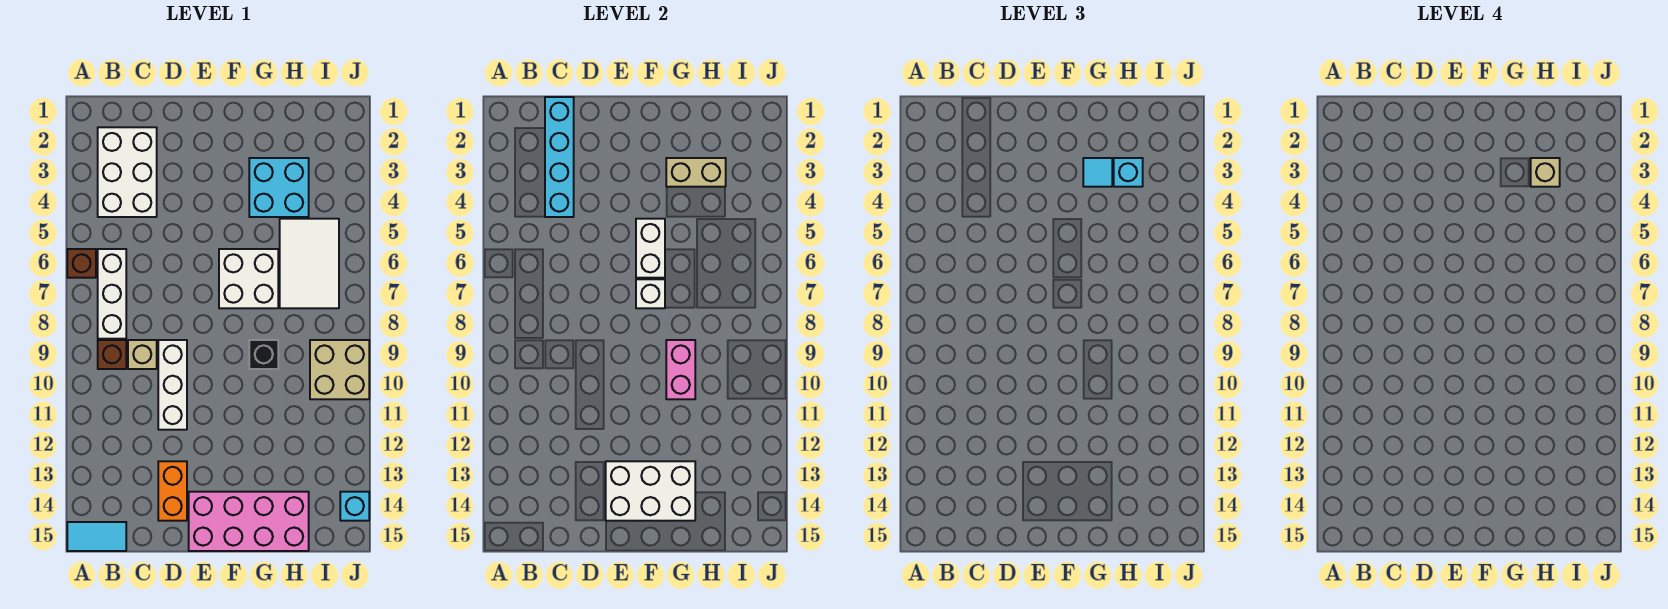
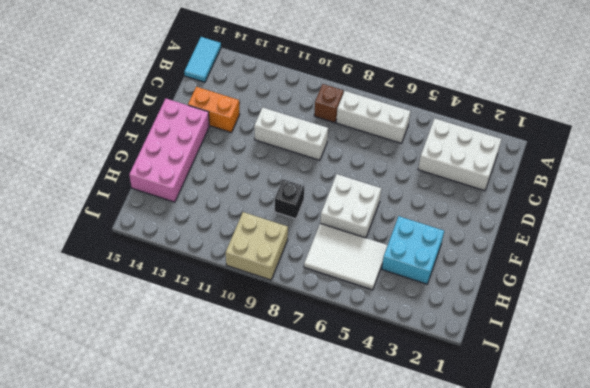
none -> brown brick A6 level 1
none -> tan brick C9 level 1
none -> cyan brick J14 level 1

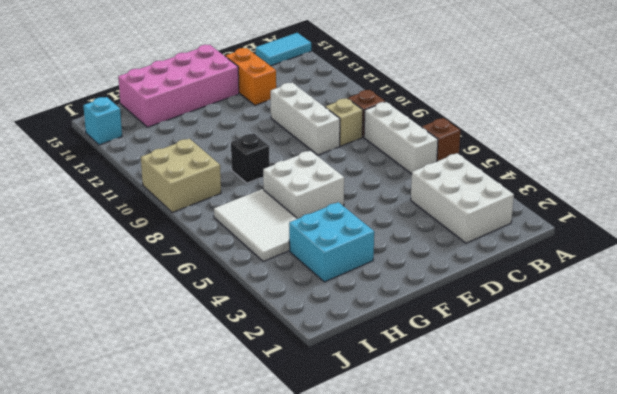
none -> cyan brick C1:C4 level 2
none -> white brick E13:G14 level 2
none -> white brick F5:F6 level 2

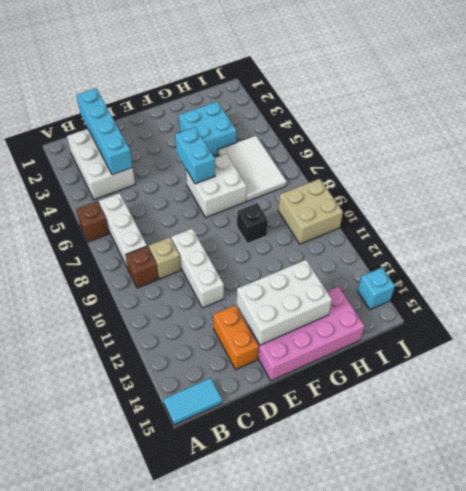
cyan brick F5:F6 level 2 -> white brick F5:F6 level 2
none -> white brick F7 level 2
none -> tan brick G3:H3 level 2
none -> pink brick G9:G10 level 2

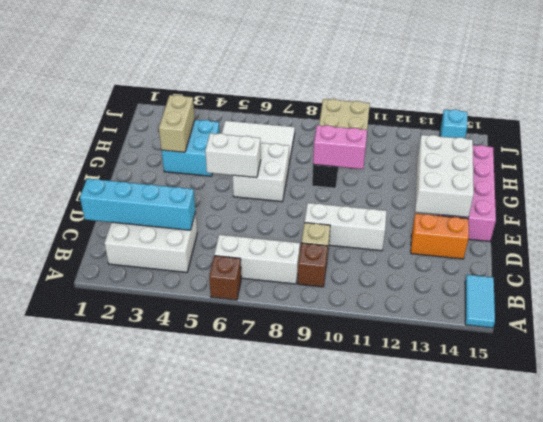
none -> white brick F7 level 2
none -> cyan tile G3 level 3
none -> cyan brick H3 level 3

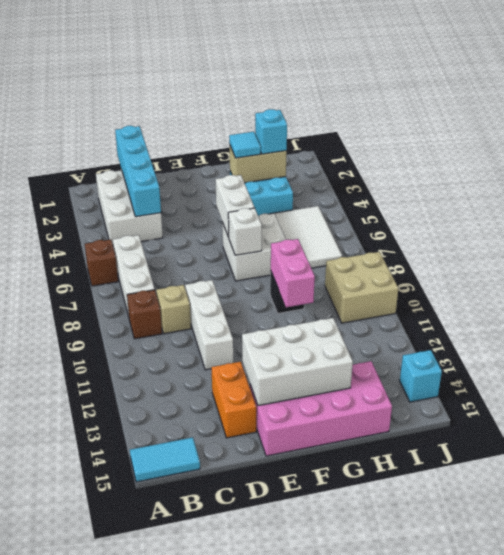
none -> tan brick H3 level 4

